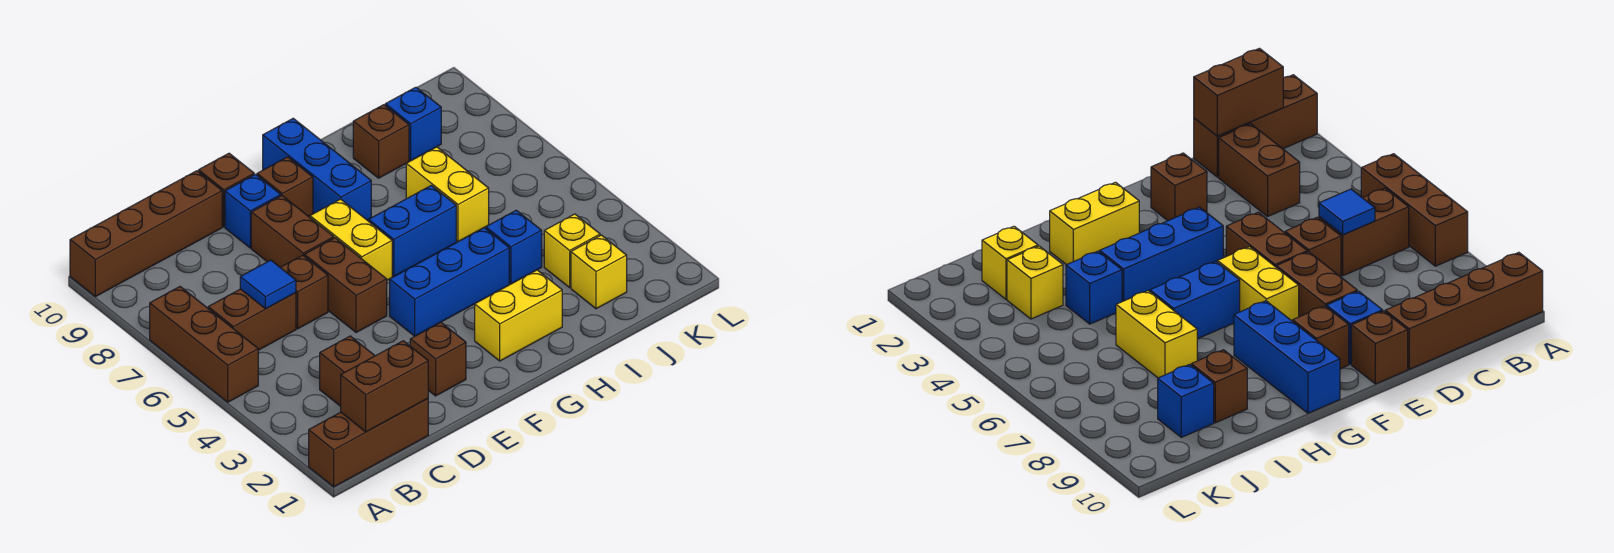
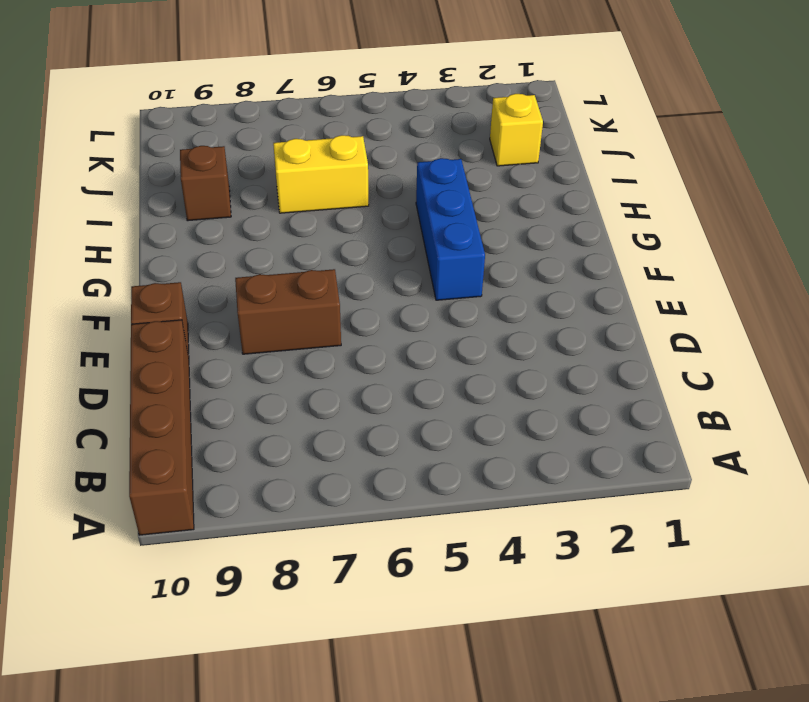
none -> brown brick A1:C1 level 1
none -> brown brick A5:A7 level 1
none -> brown brick B6:C6 level 1

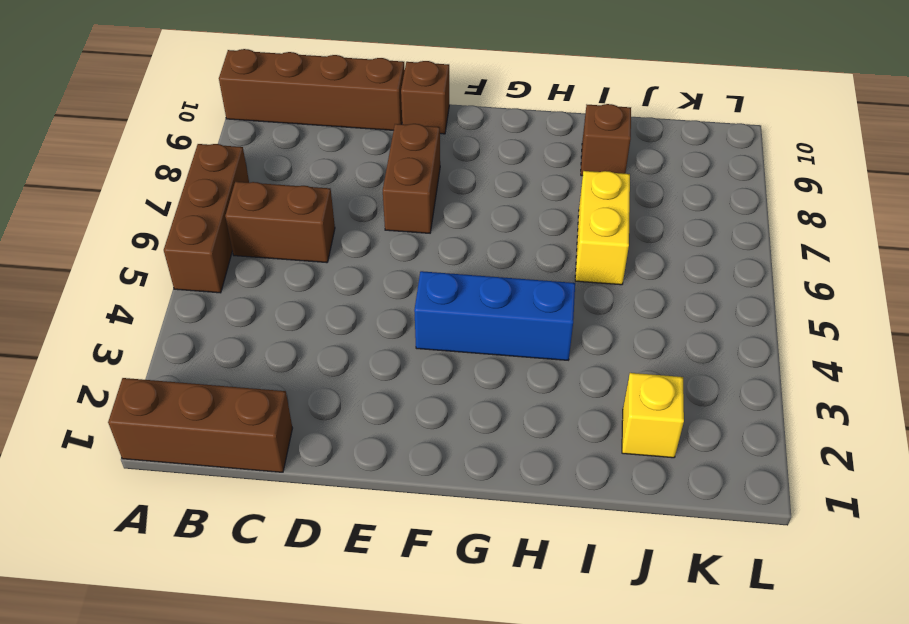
none -> brown brick C2:C3 level 1
none -> brown brick D6 level 1
none -> brown brick E2 level 1

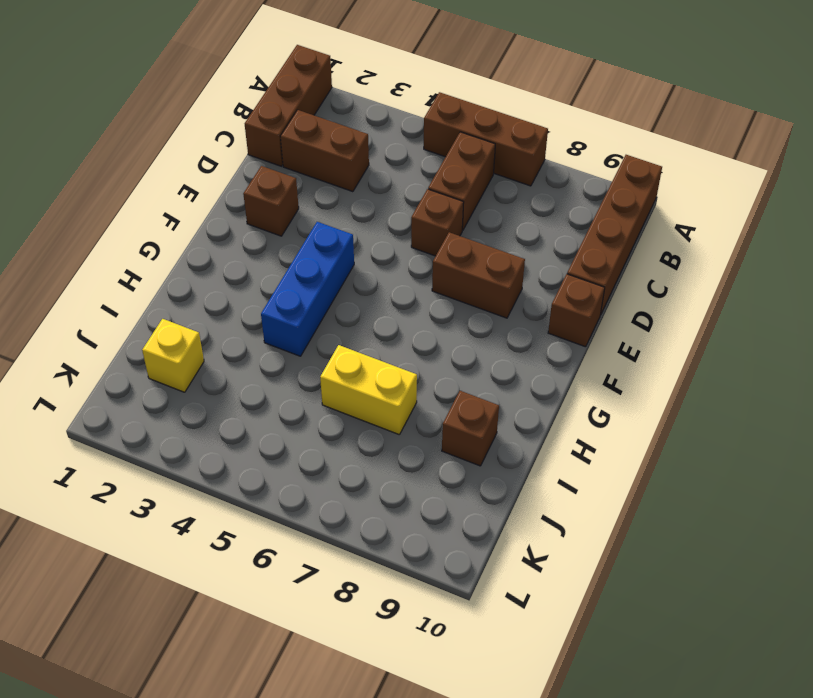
none -> brown brick E5:E6 level 1
none -> blue brick E9 level 1
none -> yellow brick F6:F7 level 1

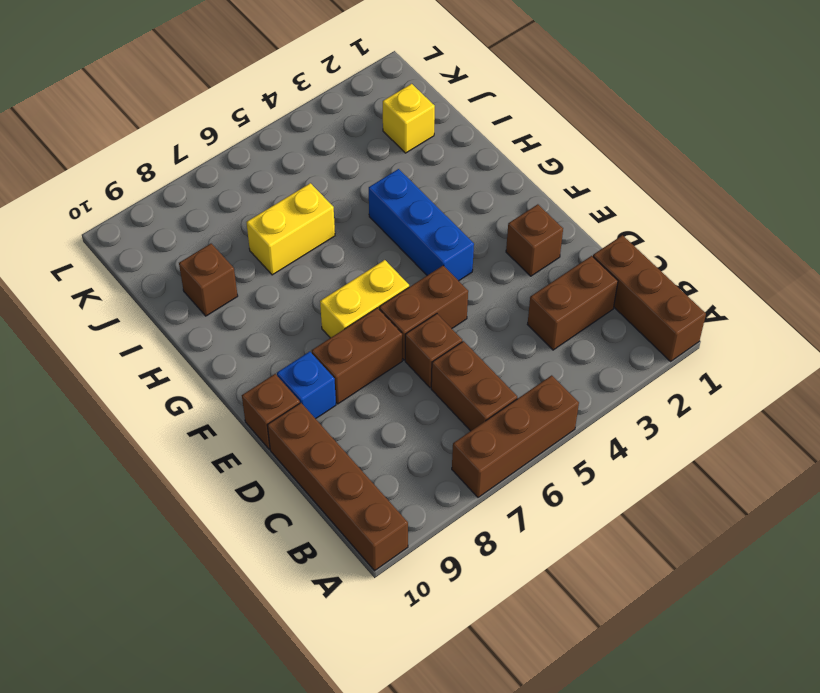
none -> brown brick F9 level 1
none -> yellow brick G2:H2 level 1
none -> blue brick G6:H6 level 1

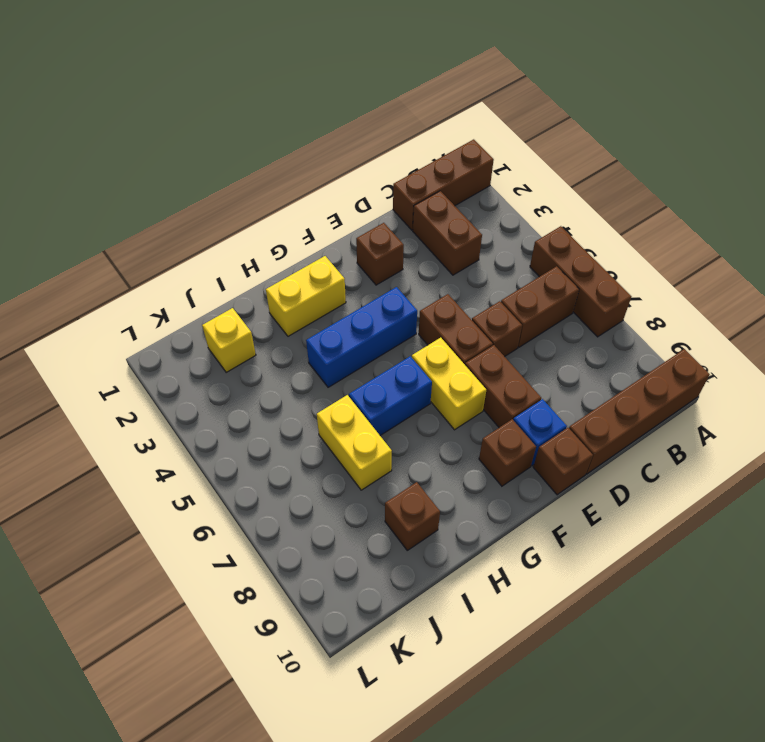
none -> blue brick G8:G10 level 1
none -> blue brick I4 level 1
none -> yellow brick J3 level 1

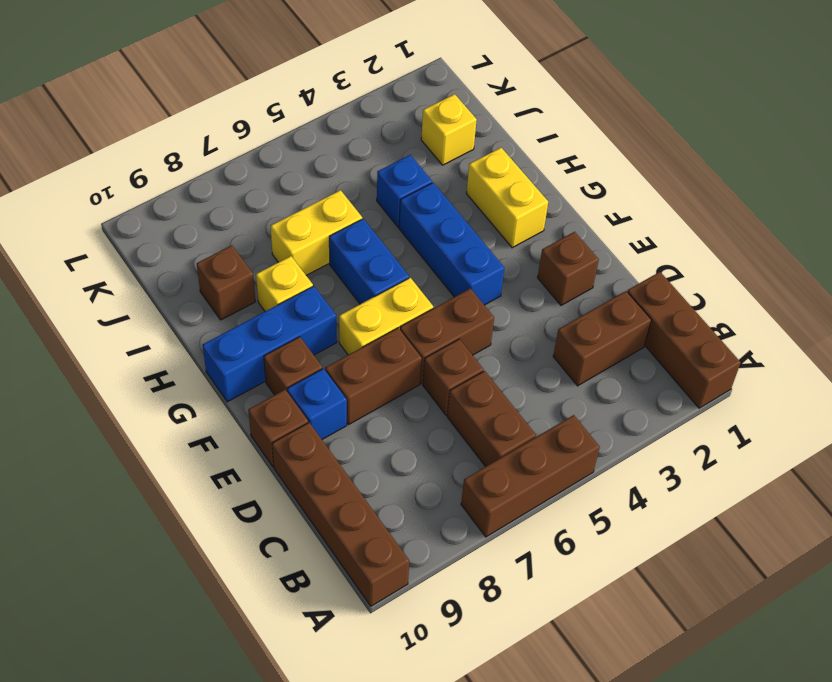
yellow brick H8 level 1 -> yellow brick J3 level 1
none -> blue brick J9 level 1
none -> brown brick B1:C1 level 2
none -> blue tile C6 level 2

